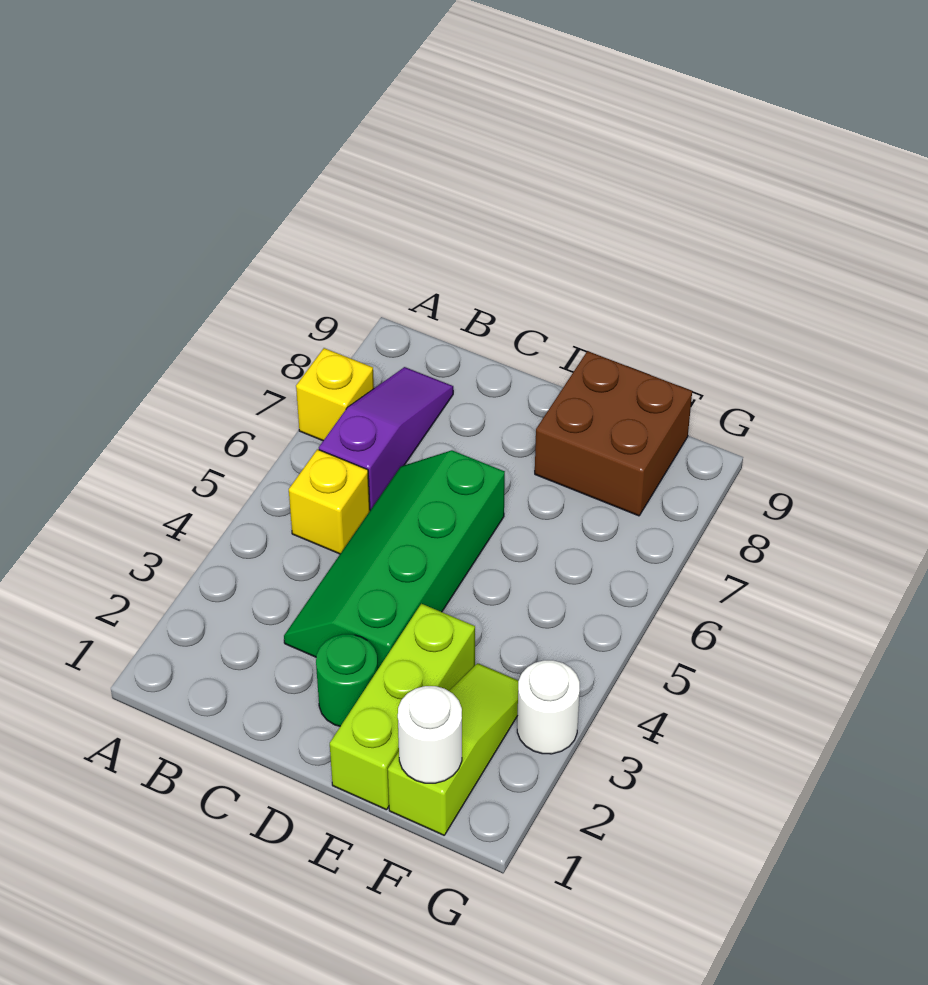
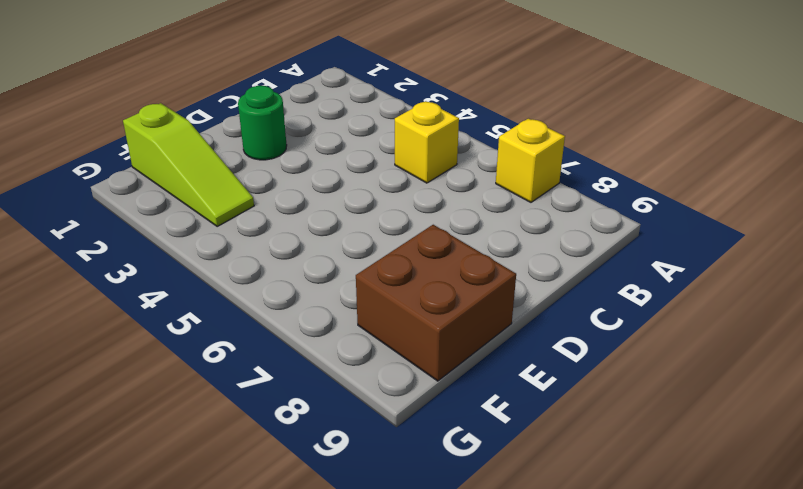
none -> purple slope B6:B8 level 1 top 6
none -> green slope C3:D6 level 1 top D

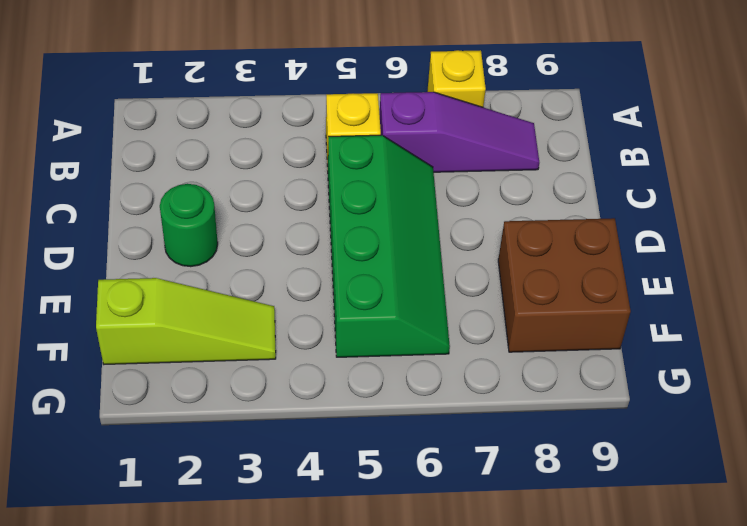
green slope C5:F6 level 1 top 5 -> green slope C3:D6 level 1 top D
none -> lime brick E1:E3 level 1
none -> white round brick G3 level 1

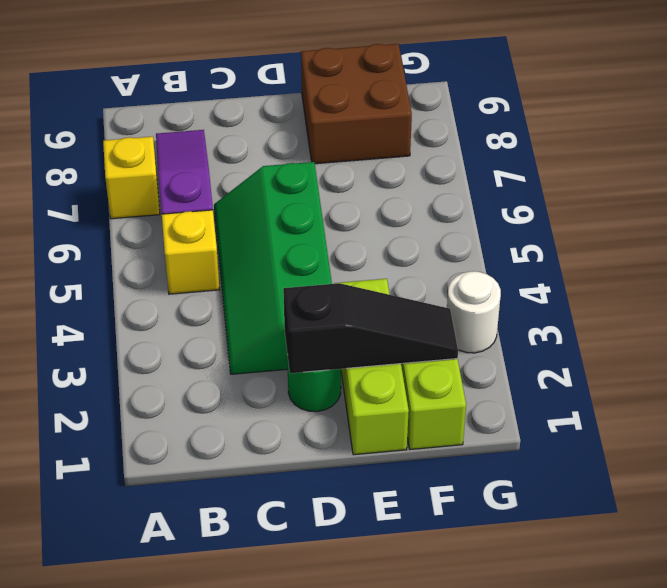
black slope D2:F2 level 2 top D -> none
none -> white round brick F1 level 2

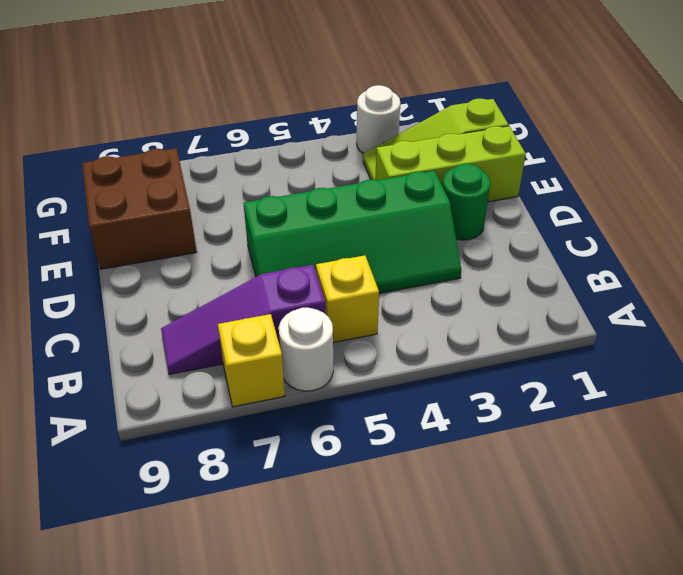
white round brick A6 level 1 -> white round brick F1 level 2

